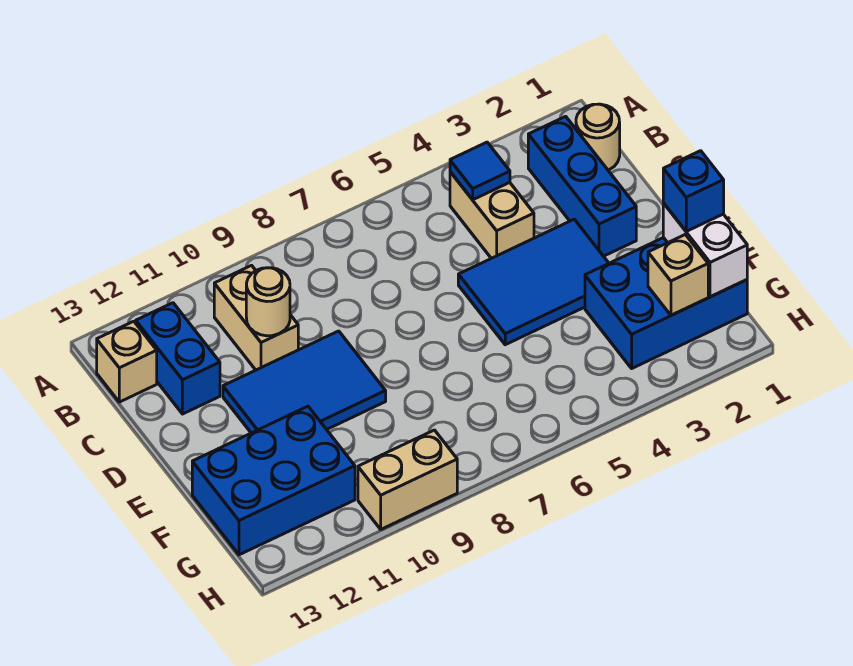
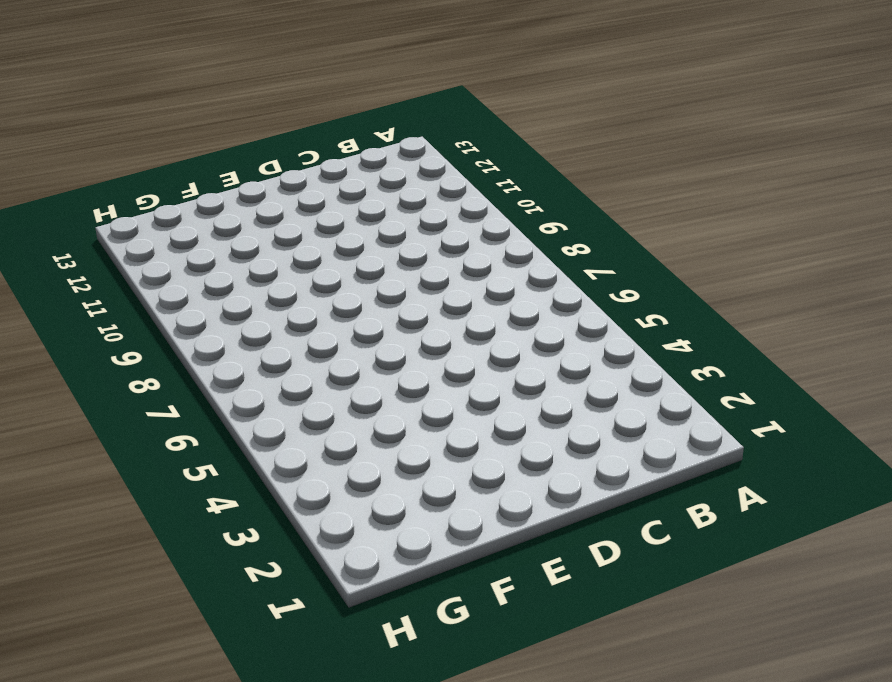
none -> tan round brick B1 level 1
none -> blue brick B2:D2 level 1
none -> tan brick B4:C4 level 1

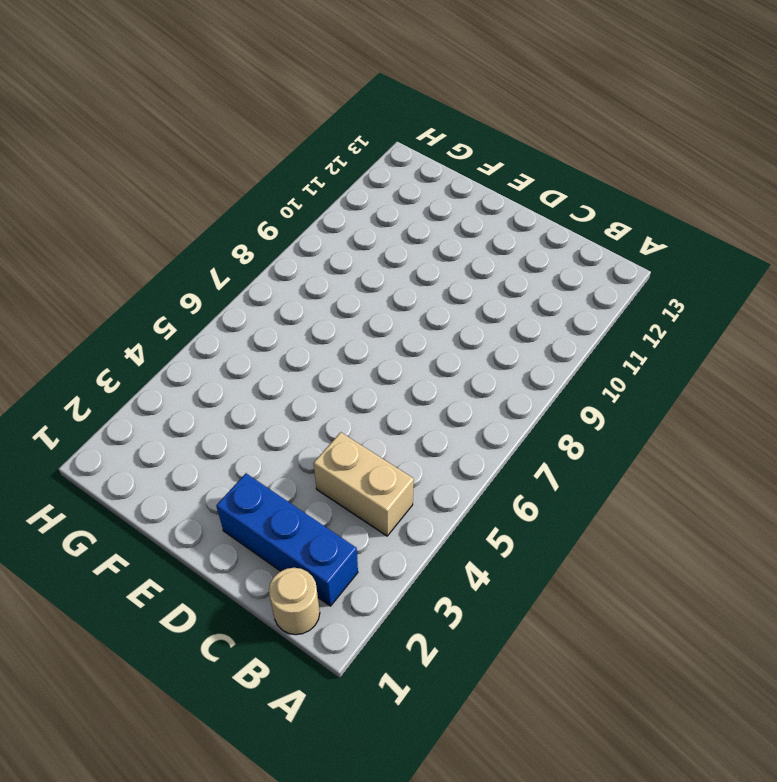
none -> tan brick B10:C10 level 1
none -> blue brick B12:C12 level 1
none -> tan brick B13 level 1

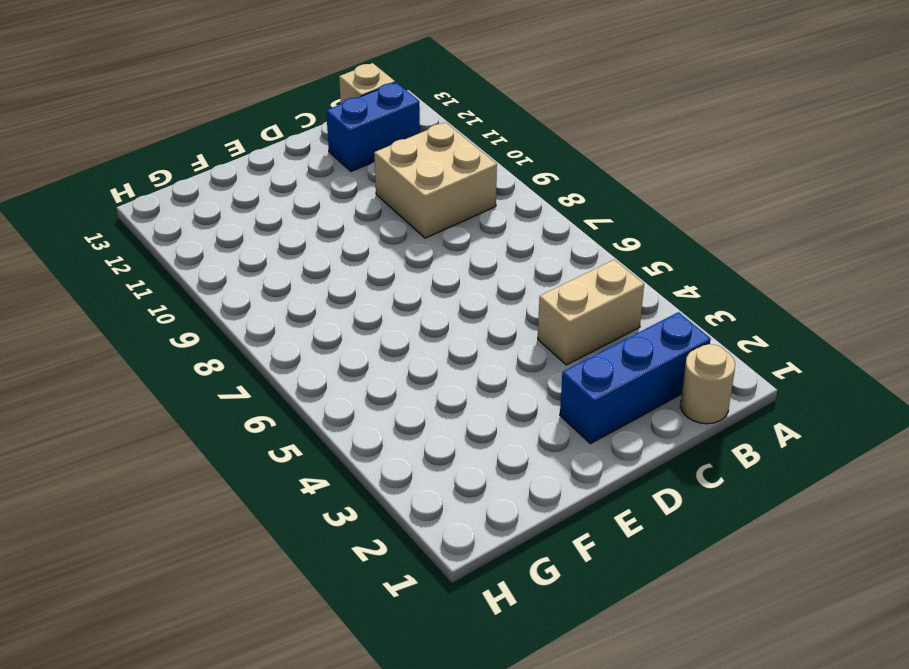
tan brick B9:C10 level 1 -> tan brick B10:C10 level 1
none -> blue tile D3:E5 level 1
none -> blue tile D9:E11 level 1
none -> blue brick F1:G3 level 1

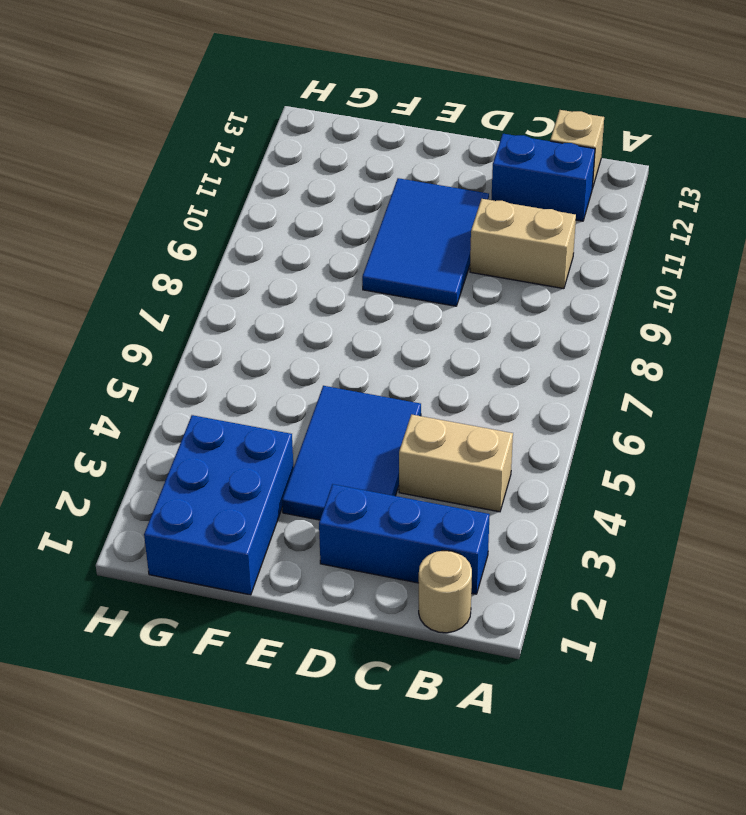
none -> blue brick F11:G13 level 1
none -> tan brick H9:H10 level 1
none -> blue tile B4 level 2

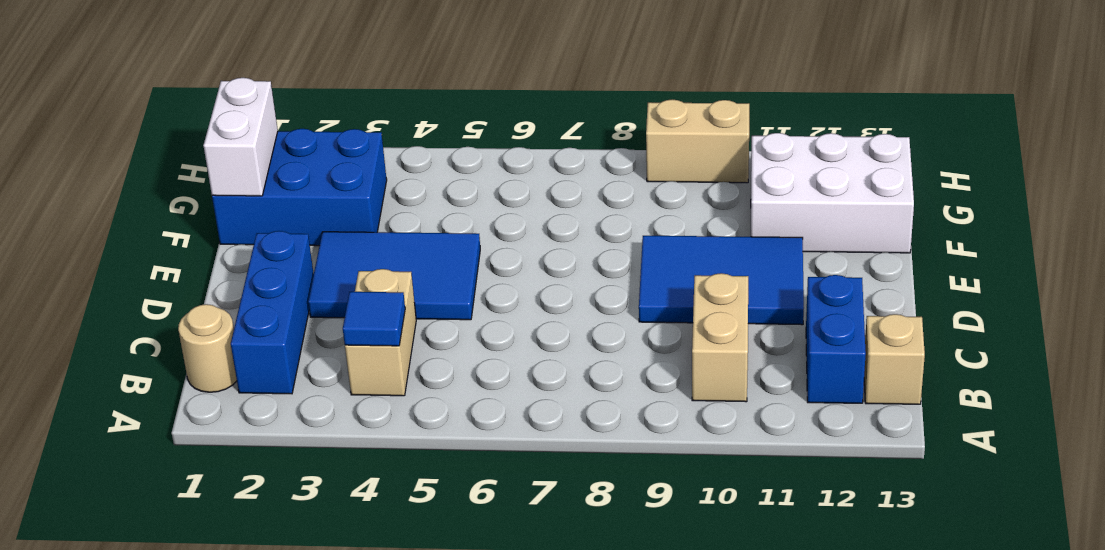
white brick F11:G13 level 1 -> blue brick F11:G13 level 1
none -> tan round brick C10 level 2
none -> tan brick G2 level 2
none -> blue brick F1 level 3

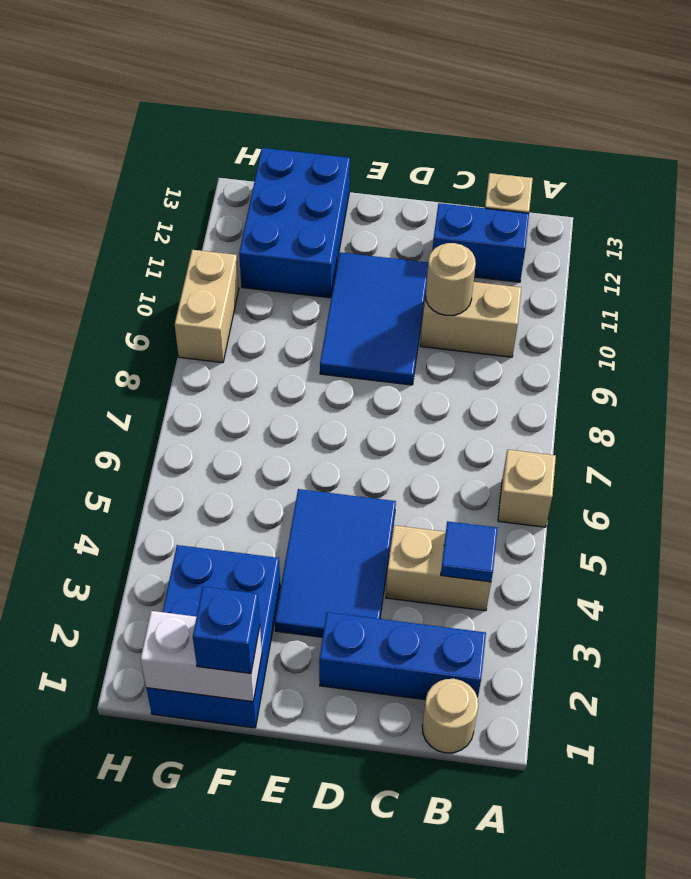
tan brick A6 level 1 -> tan brick G2 level 2

